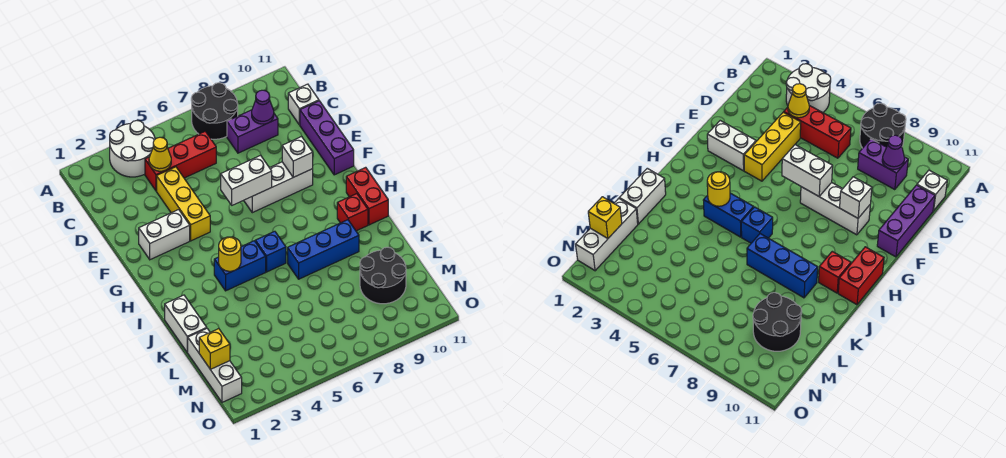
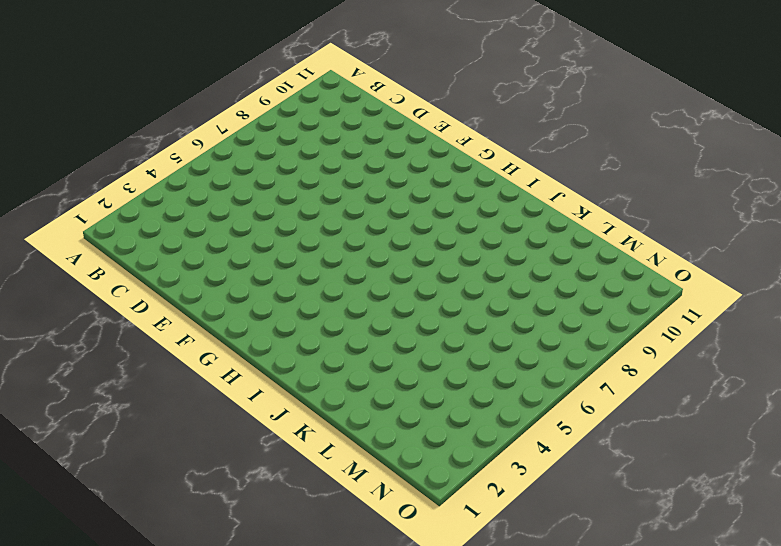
none -> white round brick A3:B4 level 1
none -> black round brick A7:B8 level 1
none -> red brick C4:C6 level 1

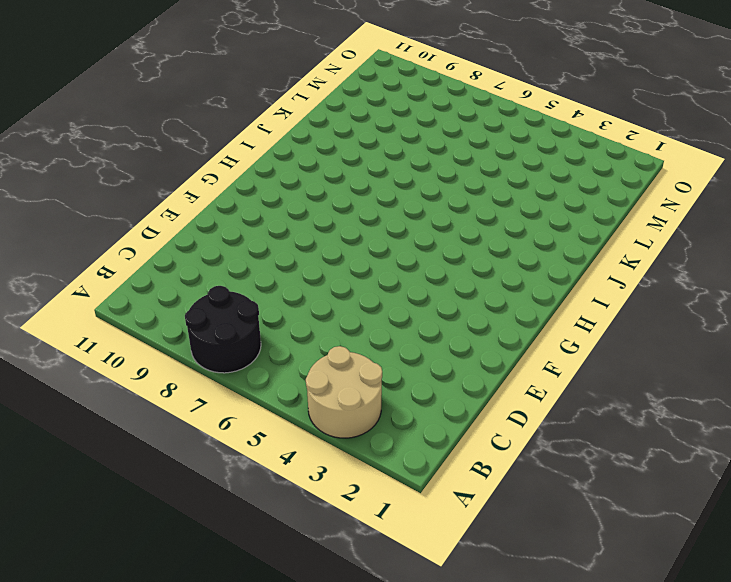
tan round brick A3:B4 level 1 -> white round brick A3:B4 level 1
none -> red brick C4:C6 level 1
none -> purple brick C8:C9 level 1
none -> white brick C11 level 1

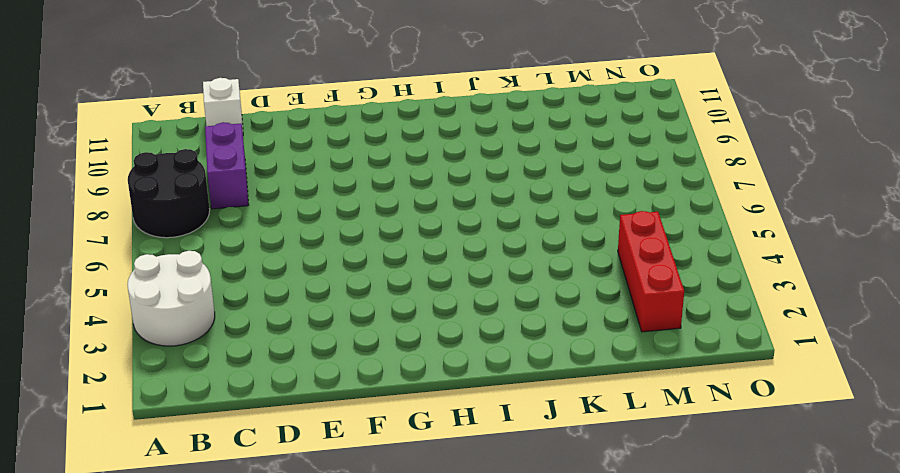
red brick M2:M4 level 1 -> red brick C4:C6 level 1
none -> yellow brick D4:F4 level 1
none -> purple brick D11:F11 level 1
none -> white brick F2:F3 level 1

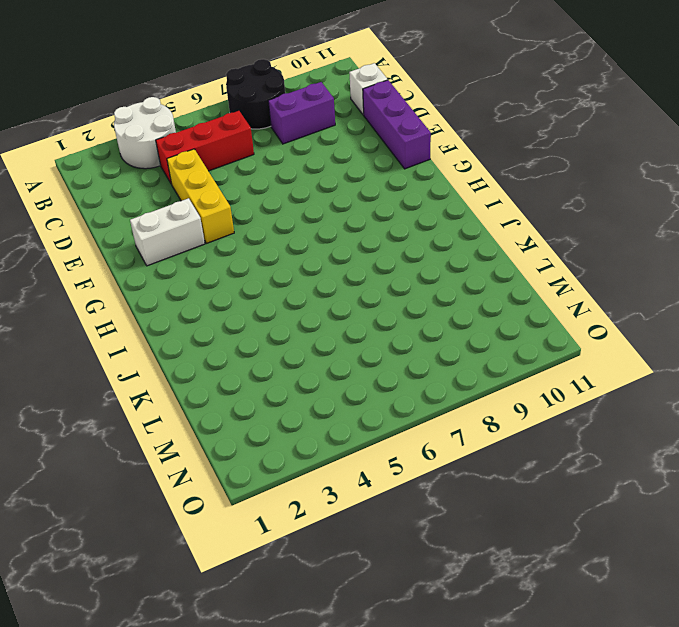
none -> white brick F7:F9 level 1
none -> red brick H11:I11 level 1
none -> blue brick I4:I5 level 1

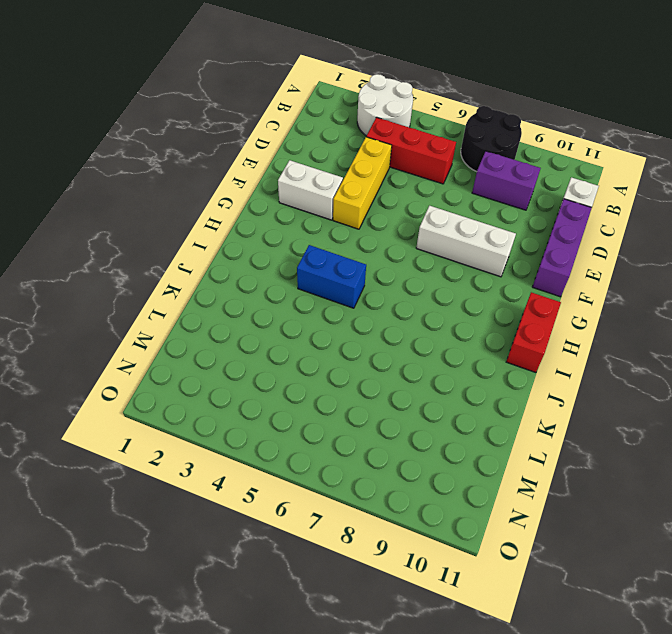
none -> blue brick I6 level 1
none -> red brick I10 level 1
none -> white brick J1:K1 level 1

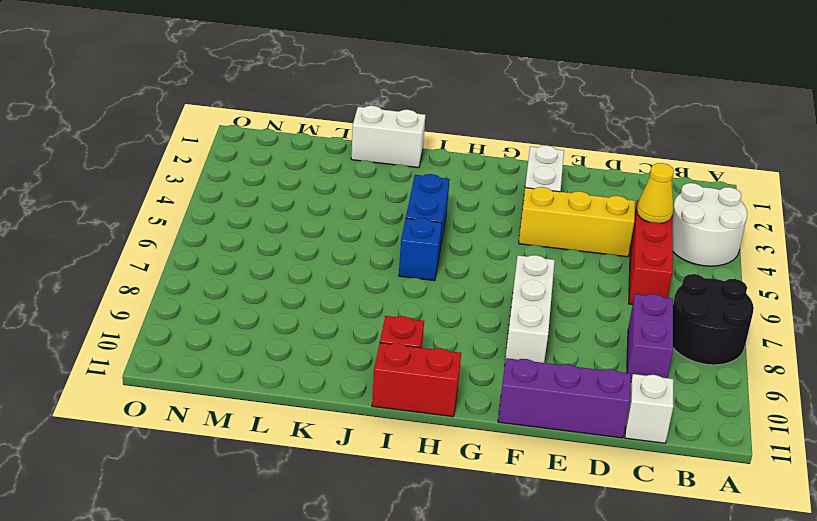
none -> blue brick J7:J9 level 1
none -> white brick L1:N1 level 1
none -> black round brick L9:M10 level 1

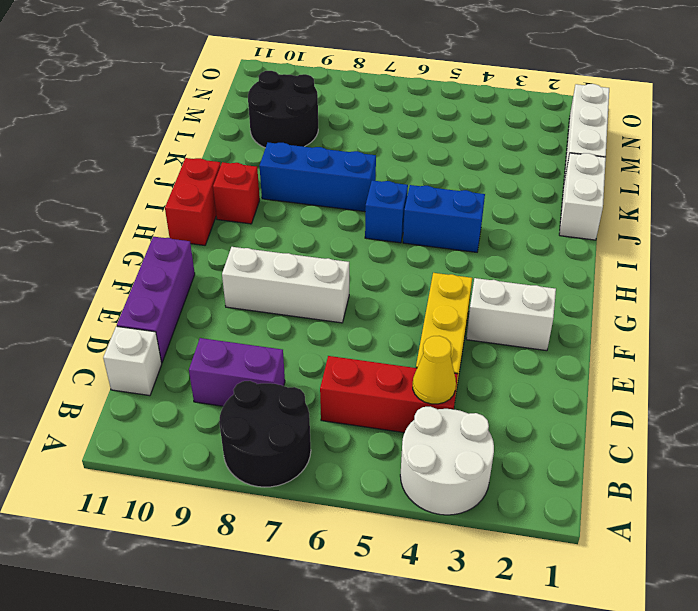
none -> purple cone C9 level 2
none -> white brick F6:F7 level 2
none -> white brick F9 level 2

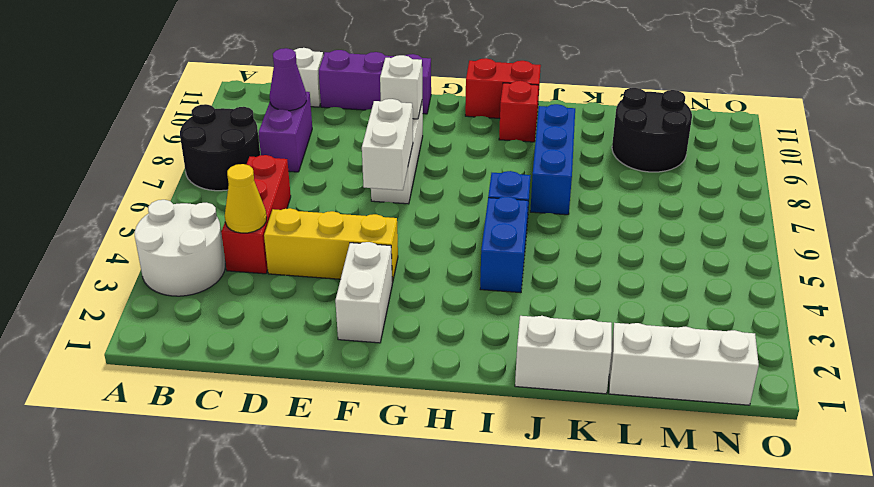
none -> yellow round brick I4 level 2
none -> yellow brick M1 level 2

